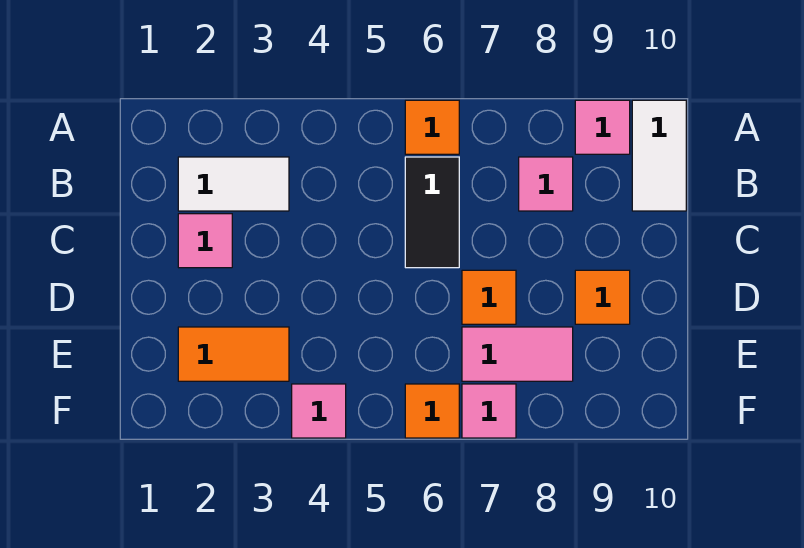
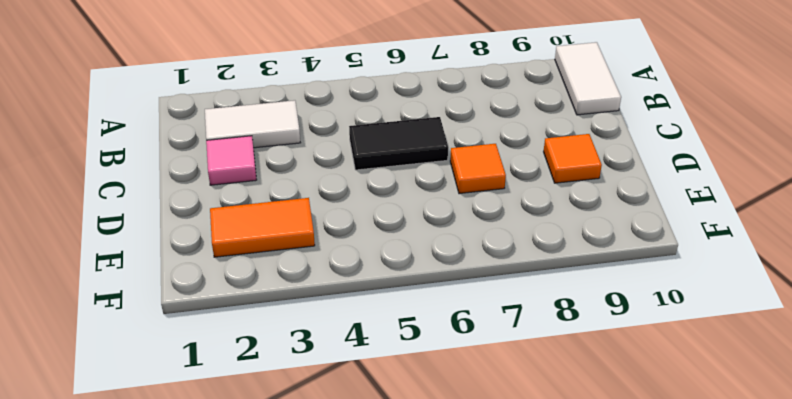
black tile C5:C6 level 1 -> black tile B6:C6 level 1
none -> orange tile A6 level 1
none -> pink tile A9 level 1
none -> pink tile B8 level 1

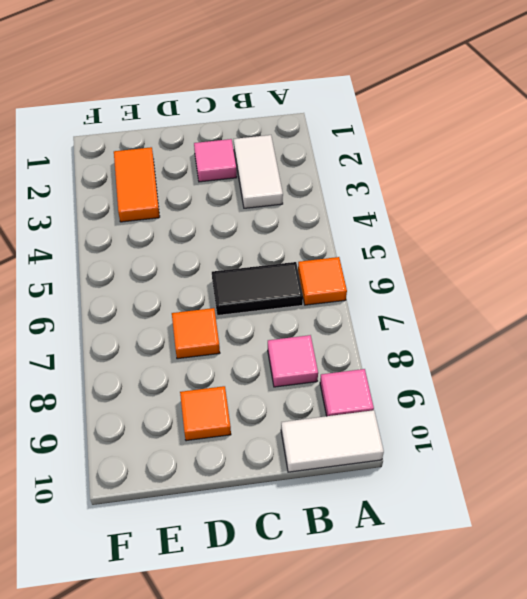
none -> pink tile E7:E8 level 1
none -> pink tile F4 level 1
none -> orange tile F6 level 1

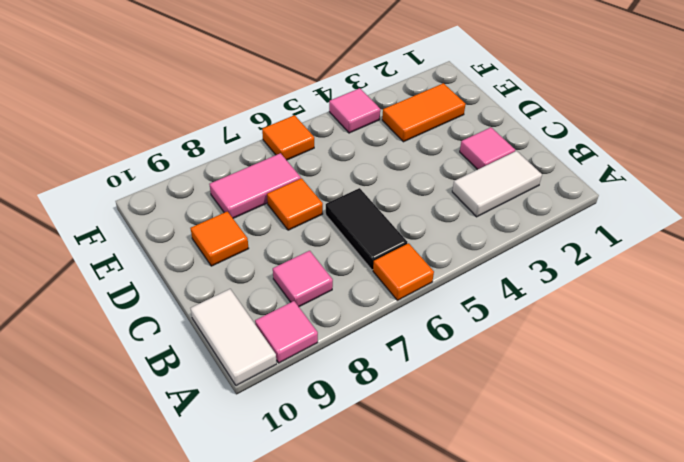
none -> pink tile F7 level 1

